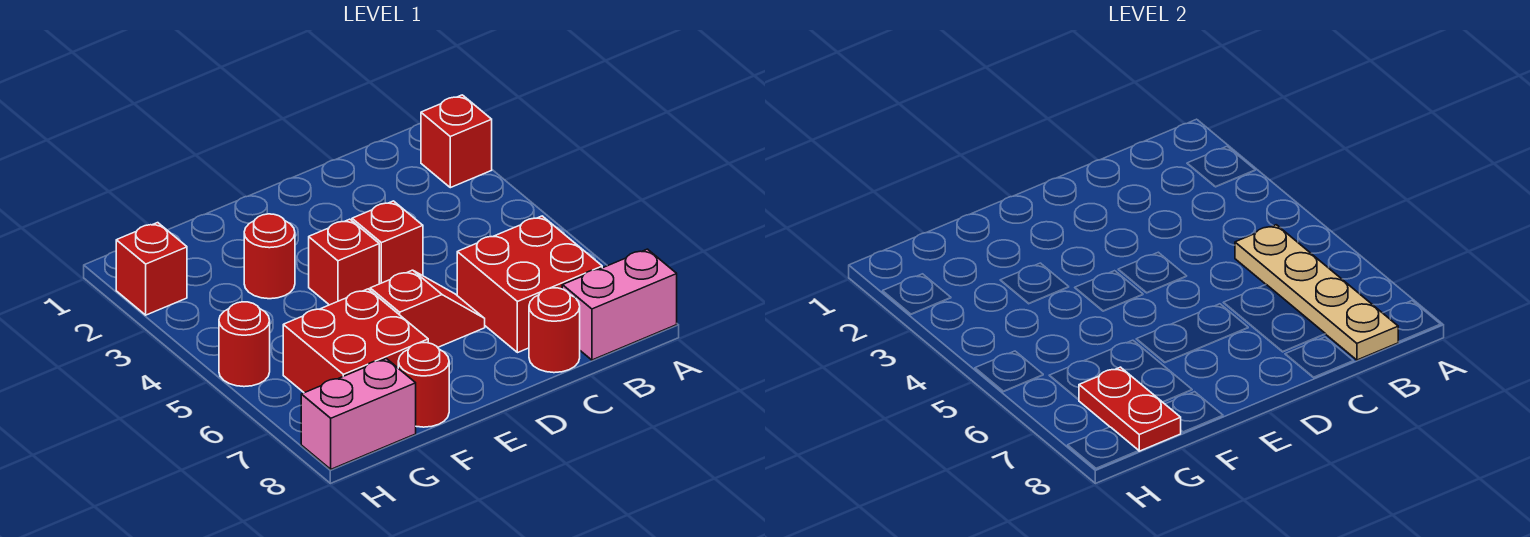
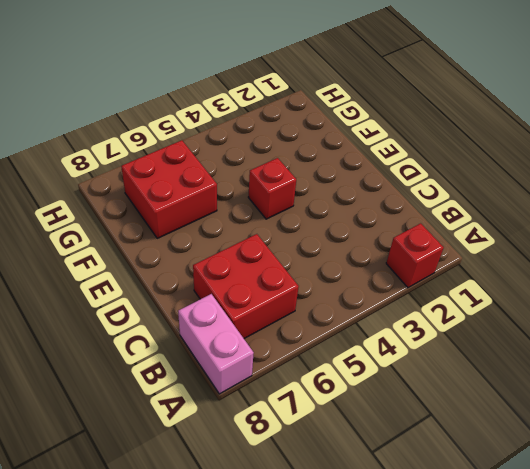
none -> red round brick C8 level 1
none -> red brick D4 level 1
none -> red slope D6:E6 level 1 top E

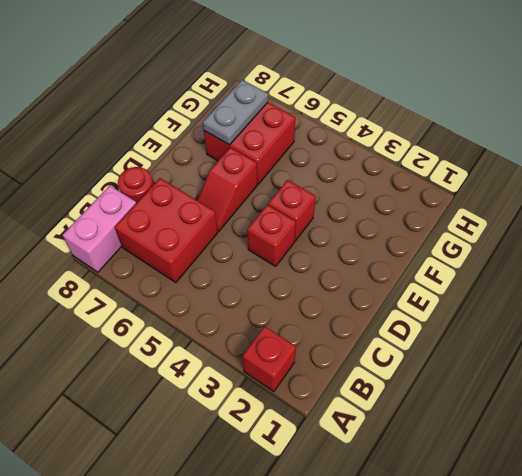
grey plate F7:G7 level 2 -> red plate G7:G8 level 2
none -> red round brick F3 level 1
none -> red round brick F8 level 1
none -> pink brick G8:H8 level 1

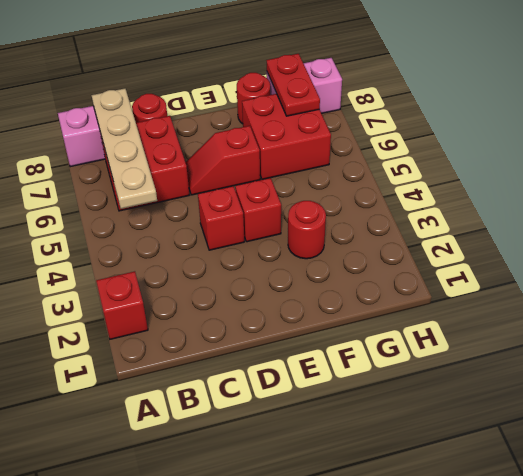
none -> red brick H2 level 1
none -> red round brick H5 level 1

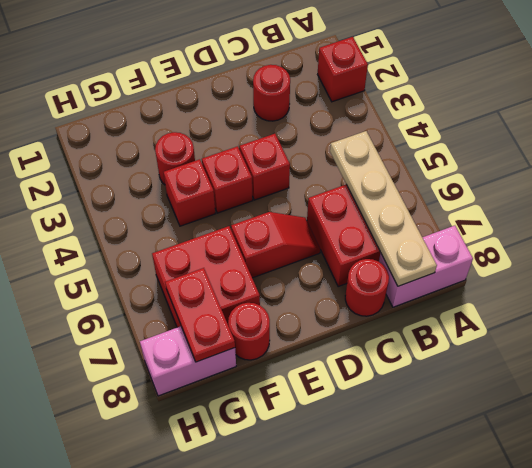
red round brick C2 level 1 -> red round brick H5 level 1
red brick F4 level 1 -> red brick H2 level 1

